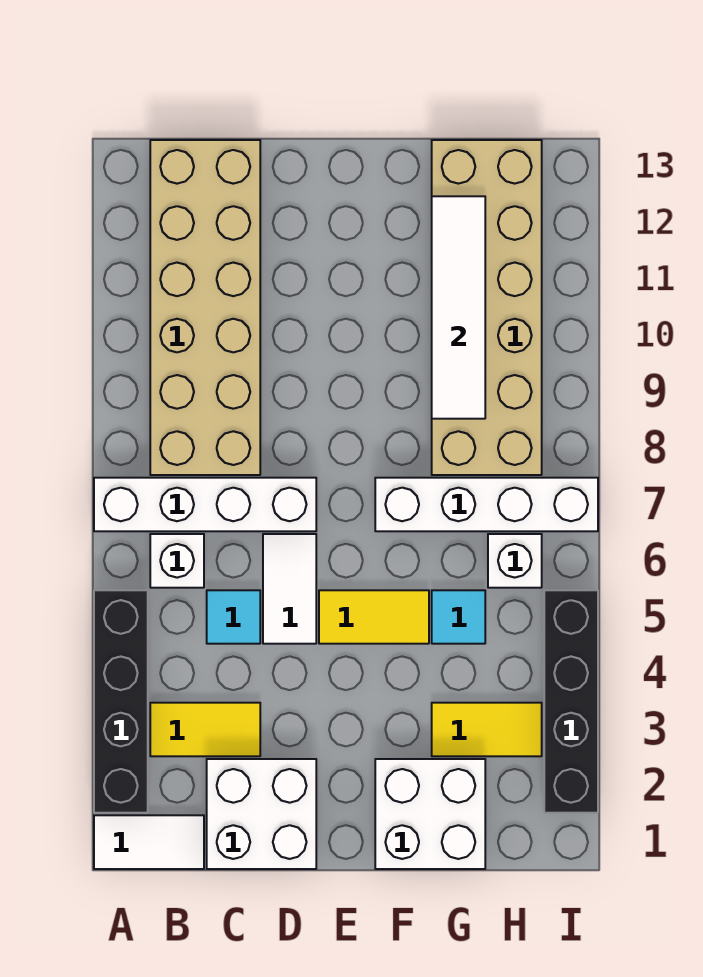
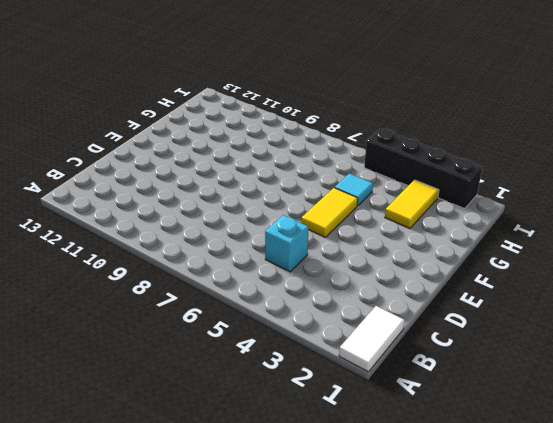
cyan brick C5 level 1 -> cyan tile C5 level 1
none -> black brick A2:A5 level 1
none -> white brick A7:D7 level 1
none -> yellow tile B3:C3 level 1

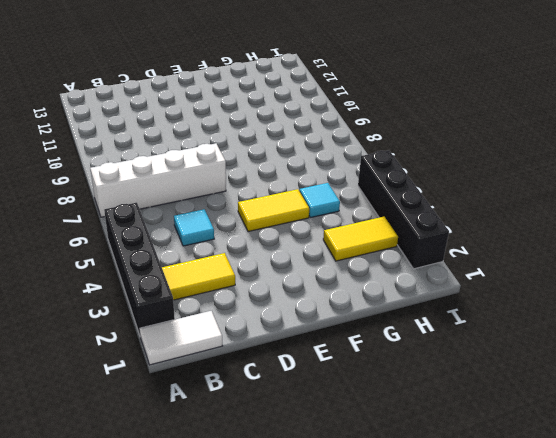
none -> white brick B6 level 1
none -> tan brick B8:C13 level 1
none -> white brick C1:D2 level 1

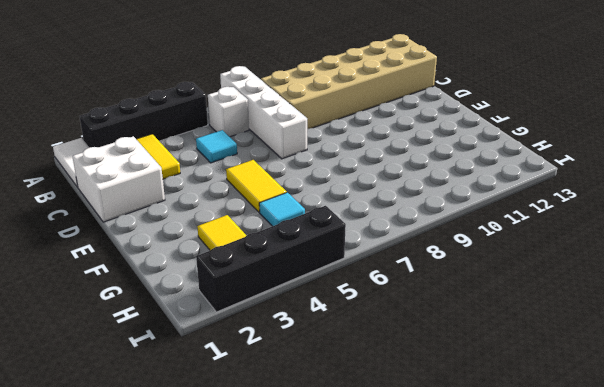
none -> white tile D5:D6 level 1
none -> white brick F1:G2 level 1
none -> white brick F7:I7 level 1

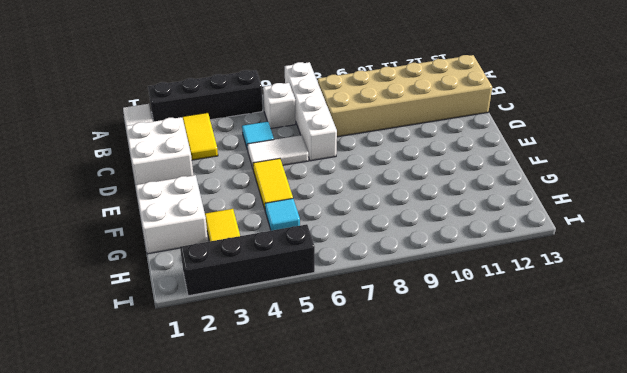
none -> white brick F7:I7 level 1
none -> tan brick G8:H13 level 1
none -> white brick H6 level 1

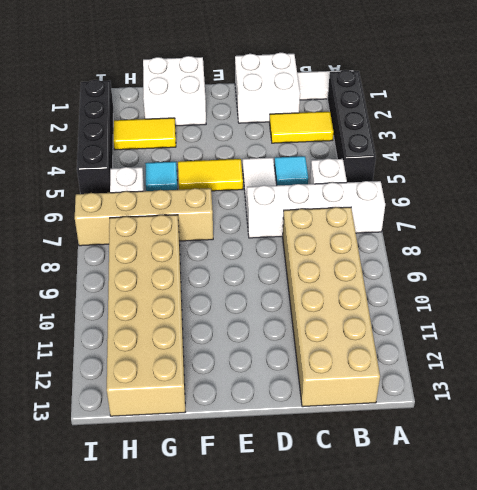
tan brick F7:I7 level 1 -> white brick F7:I7 level 1
none -> white tile G9:G12 level 2

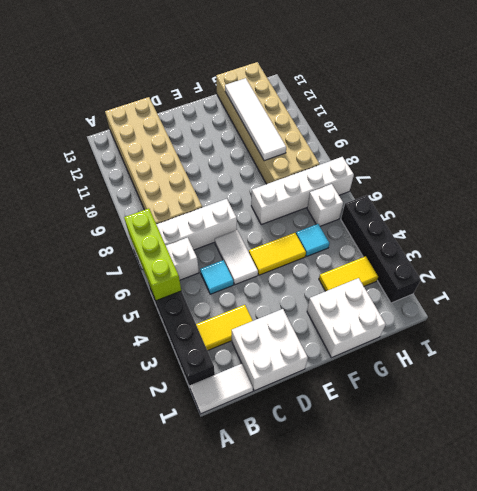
lime brick A5:A7 level 2 -> none

